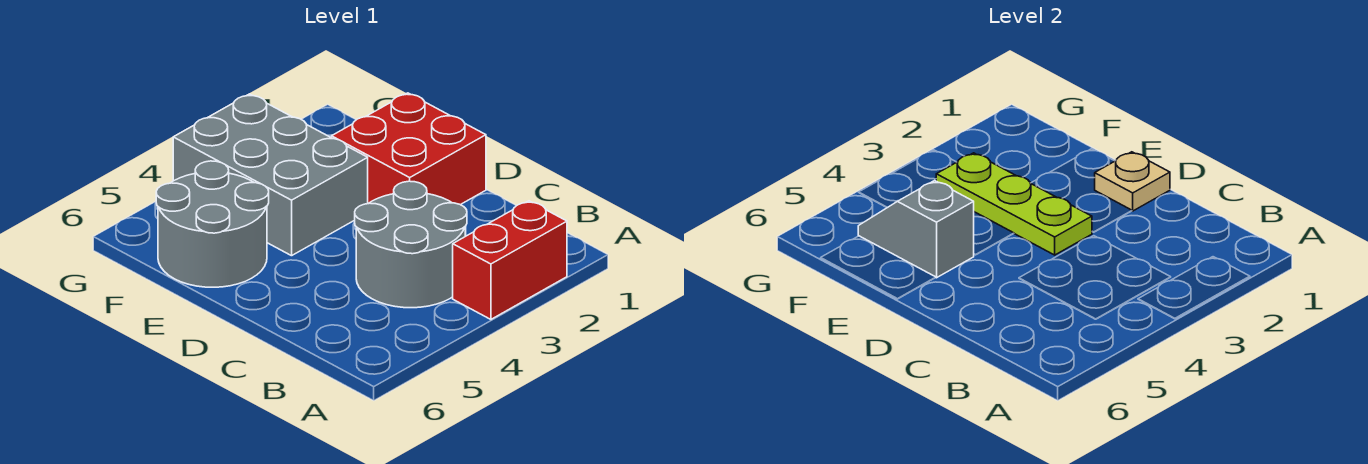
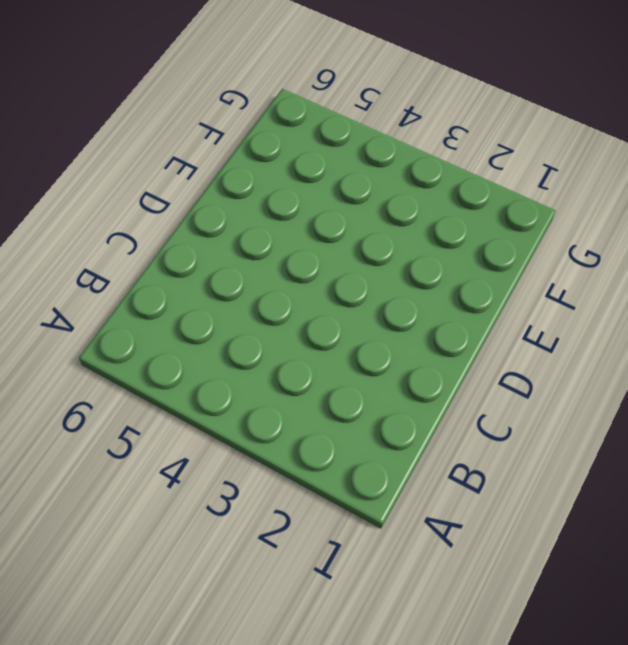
none -> red brick A2:A3 level 1
none -> grey round brick B3:C4 level 1

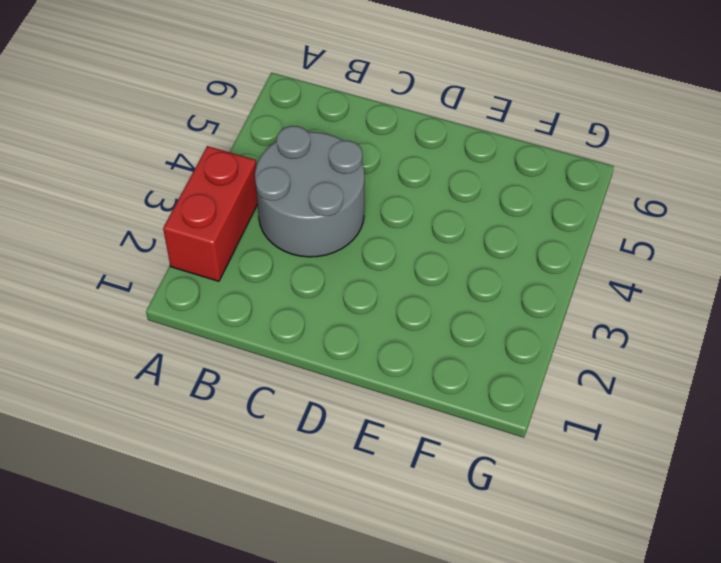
none -> red brick D1:E2 level 1
none -> grey brick E3:G4 level 1

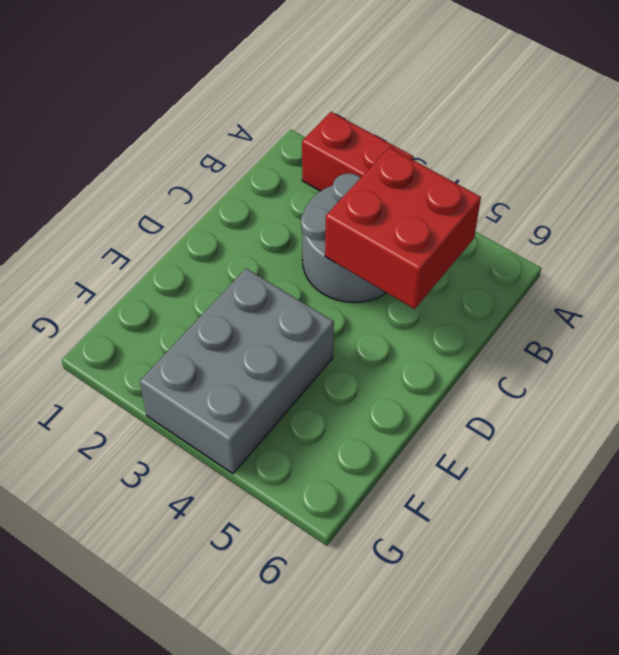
red brick B4:C5 level 2 -> red brick D1:E2 level 1
none -> grey round brick E5:F6 level 1
none -> tan plate D1 level 2

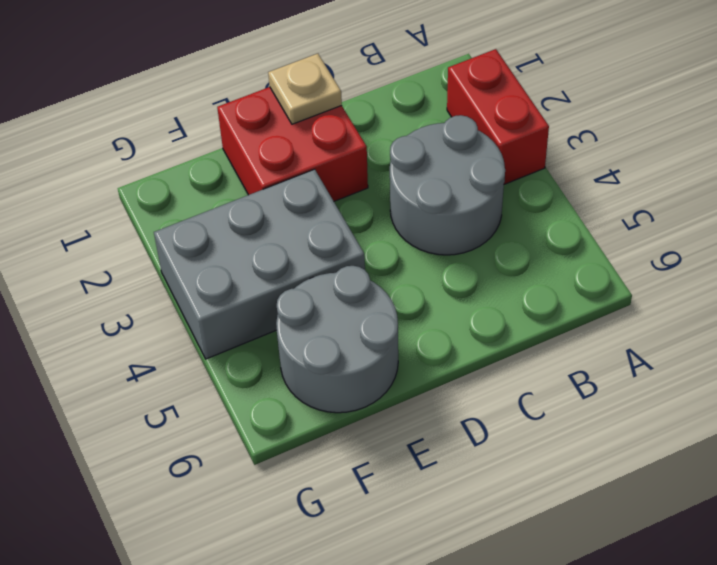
none -> lime plate D3:F3 level 2
none -> grey slope E5:F5 level 2 top E

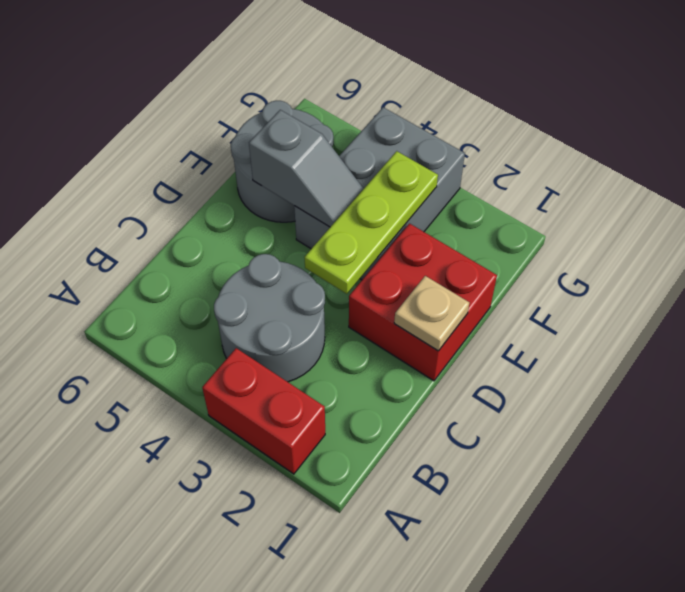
grey slope E4:E5 level 2 top 5 -> grey slope E5:F5 level 2 top E

